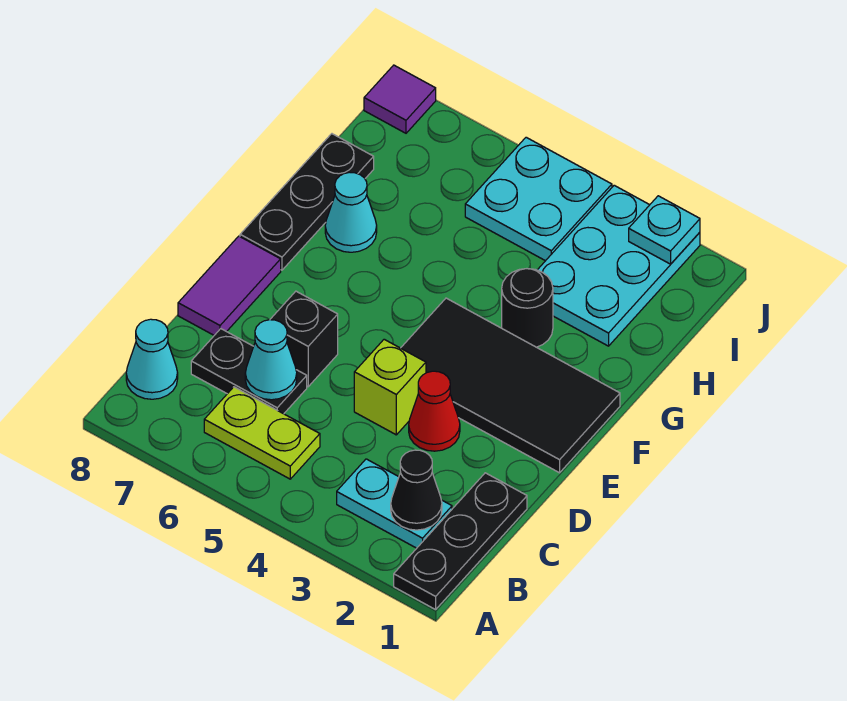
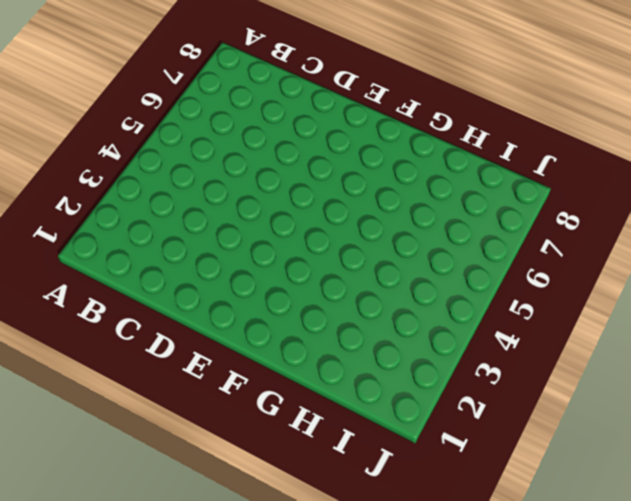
none -> black plate A1:C1 level 1
none -> cyan plate B2:B3 level 1
none -> lime plate B5:B6 level 1

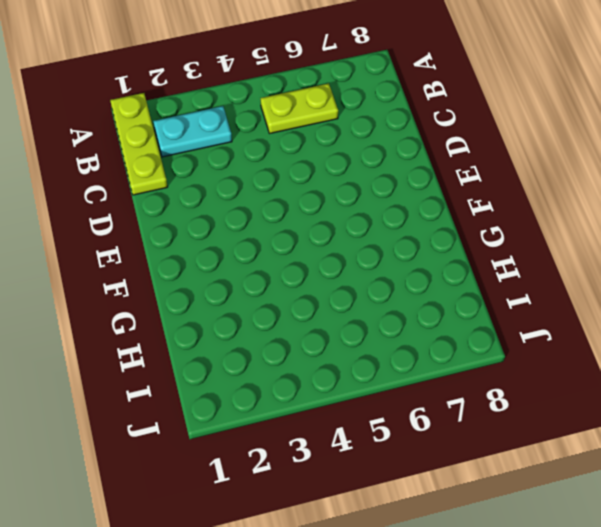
lime plate A1:C1 level 1 -> black plate A1:C1 level 1
none -> cyan cone B8 level 1
none -> black plate C6:C7 level 1
none -> red cone D3 level 1

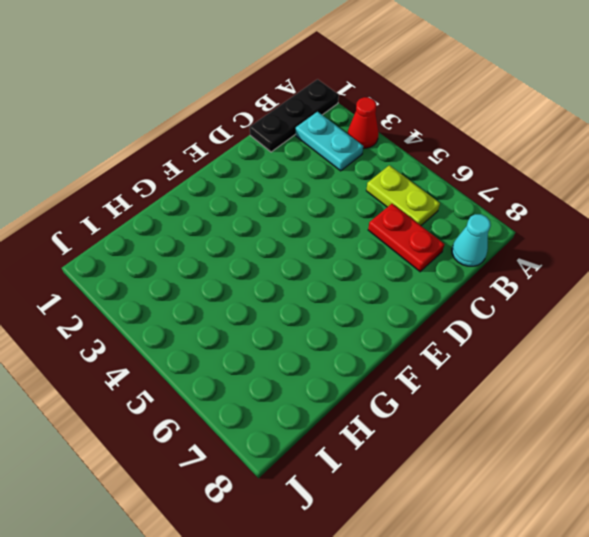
red cone A3 level 1 -> red cone D3 level 1
red plate C6:C7 level 1 -> black plate C6:C7 level 1
none -> lime brick D4 level 1
none -> black brick D6 level 1
none -> purple tile D8:E8 level 1

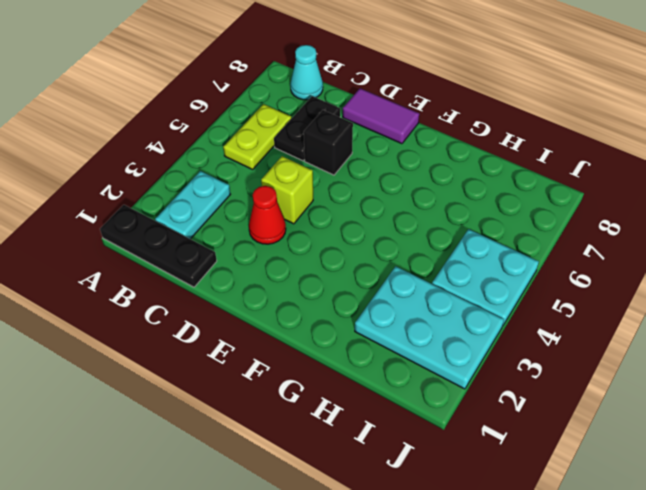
none -> black tile E1:F4 level 1
none -> black plate F8:H8 level 1
none -> black round brick G3 level 1

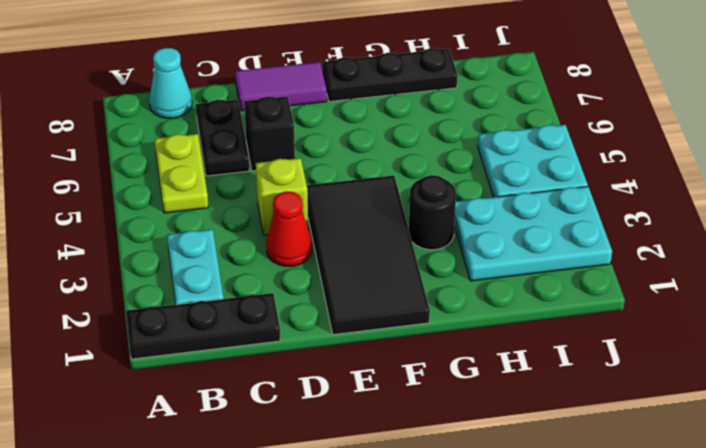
none -> cyan cone G7 level 1
none -> purple tile J8 level 1
none -> black cone B2 level 2

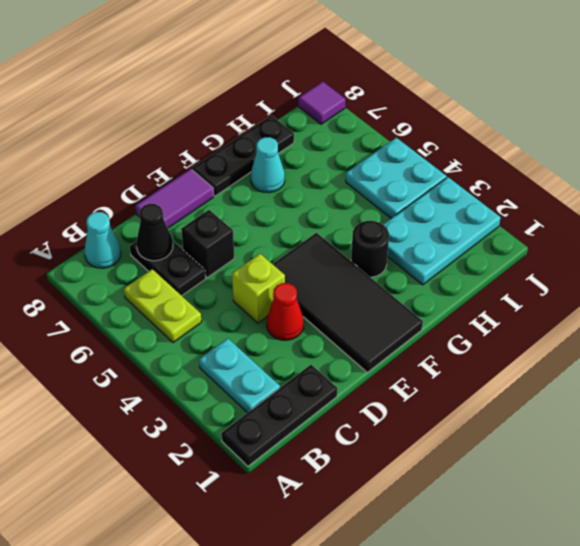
black cone C7 level 2 -> black cone B2 level 2
none -> cyan cone C6 level 2
none -> cyan plate J2 level 2

